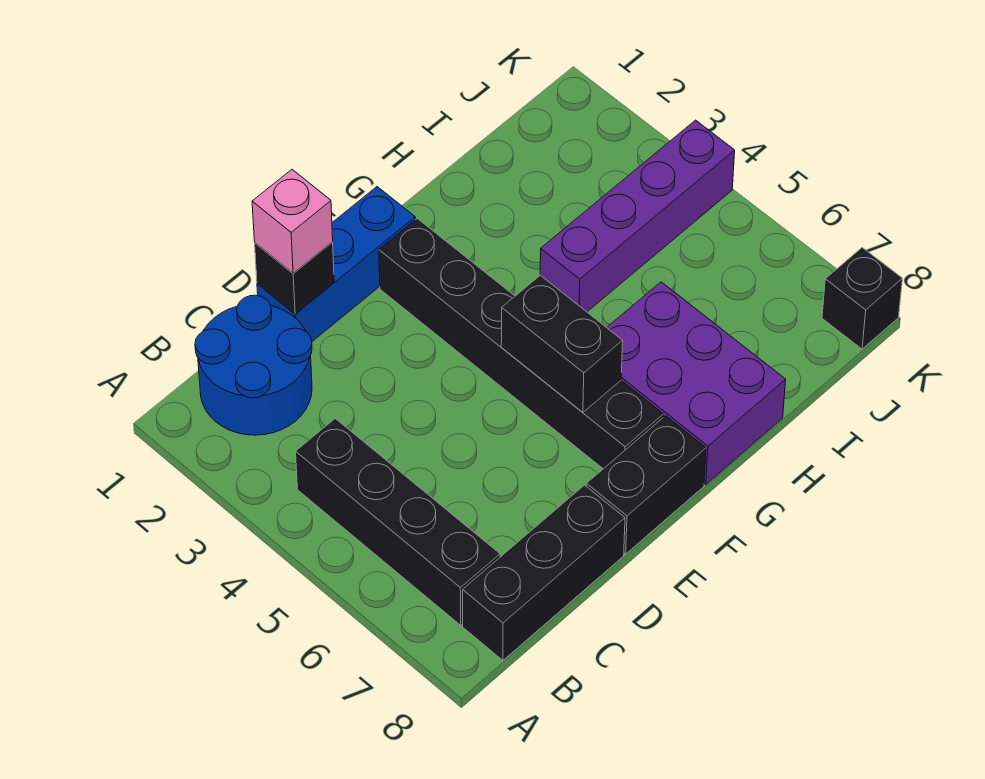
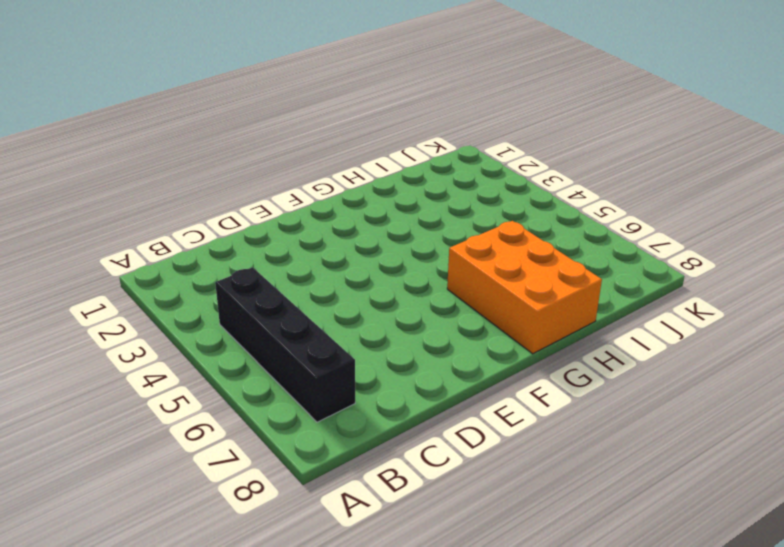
orange brick G6:H8 level 1 -> purple brick G6:H8 level 1
none -> blue round brick B1:C2 level 1
none -> black brick B8:D8 level 1
none -> blue brick D1:F1 level 1

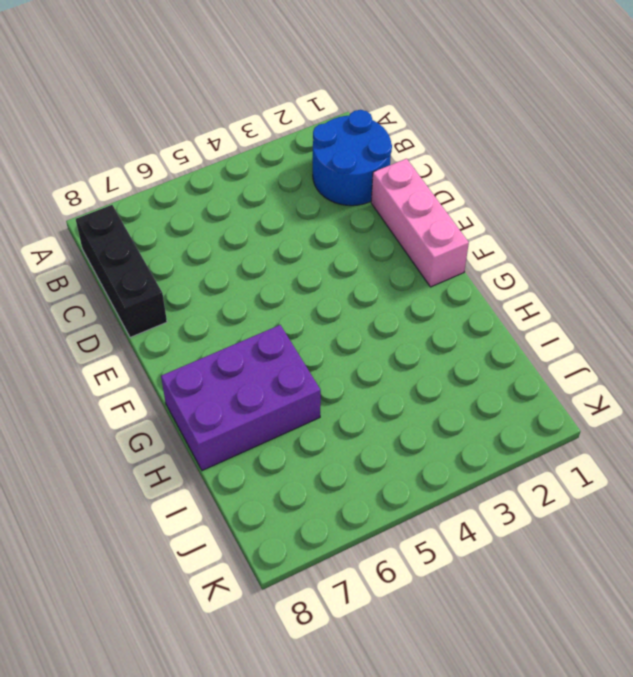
pink brick D1:F1 level 1 -> blue brick D1:F1 level 1
none -> black brick B4:B7 level 1
none -> black brick E8:F8 level 1
none -> black brick F2:F7 level 1

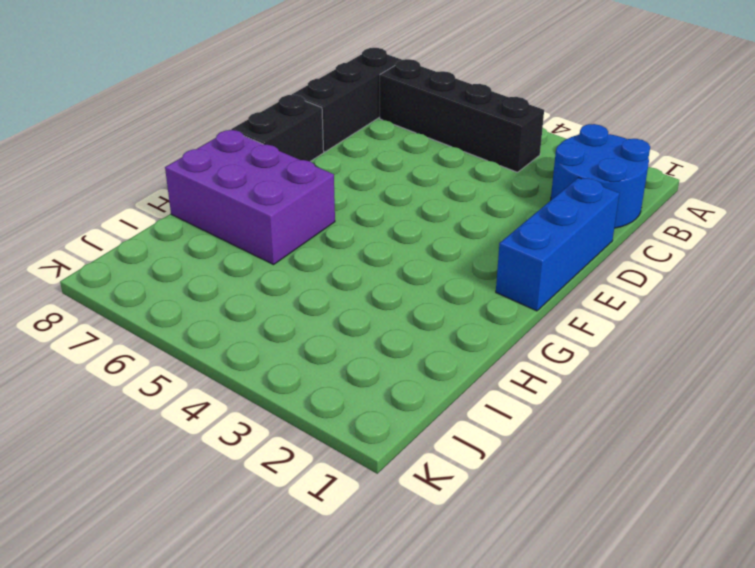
none -> black brick F2:F7 level 1
none -> purple brick H4:K4 level 1
none -> black brick K8 level 1

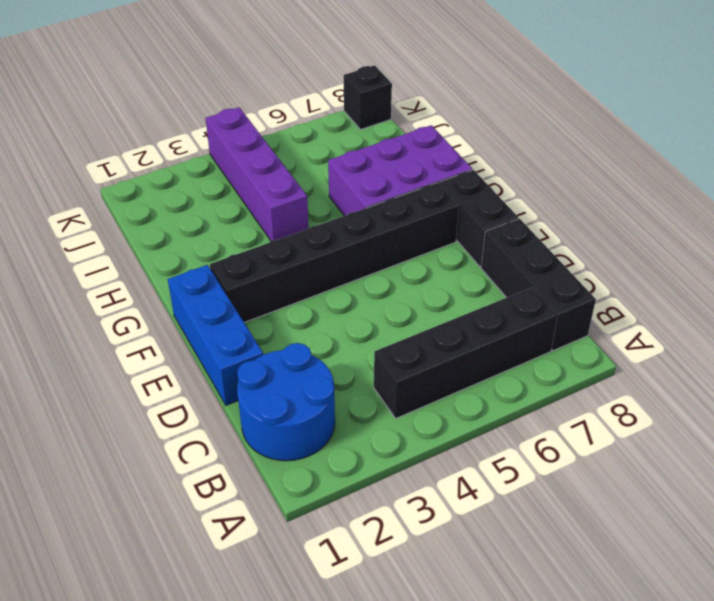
none -> black brick D1 level 2
none -> black brick F5:F6 level 2
none -> pink brick D1 level 3

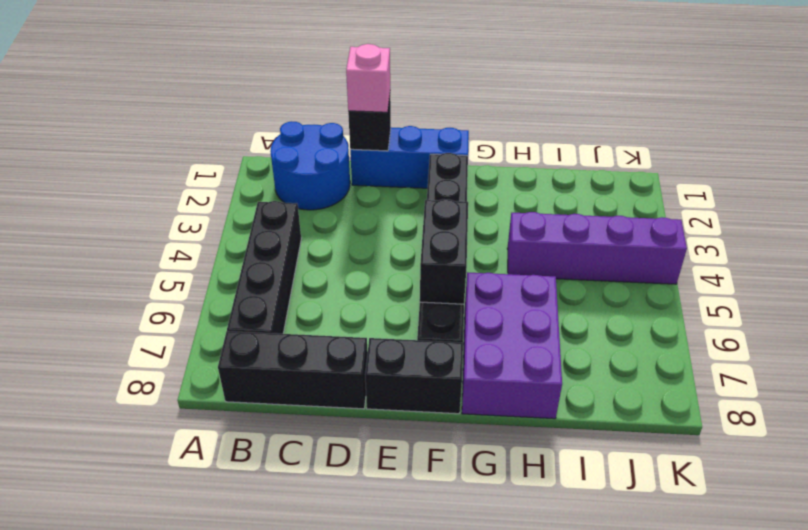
none -> black brick K8 level 1

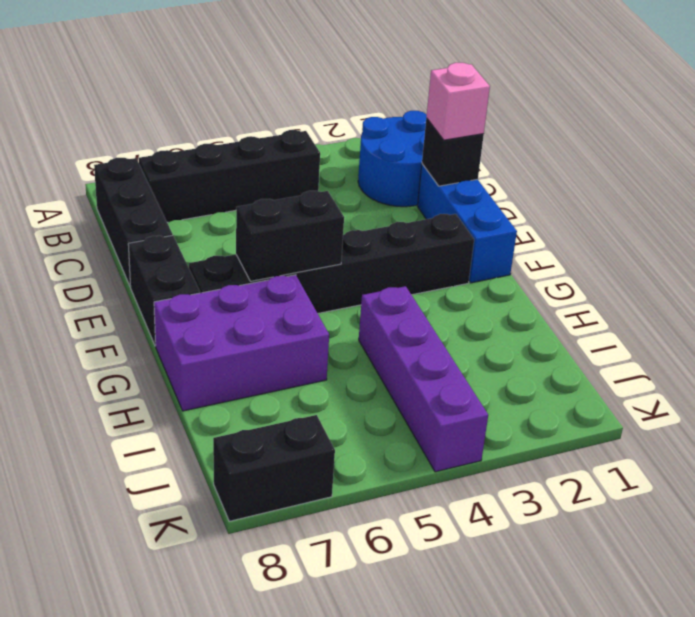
black brick K7:K8 level 1 -> black brick K8 level 1

